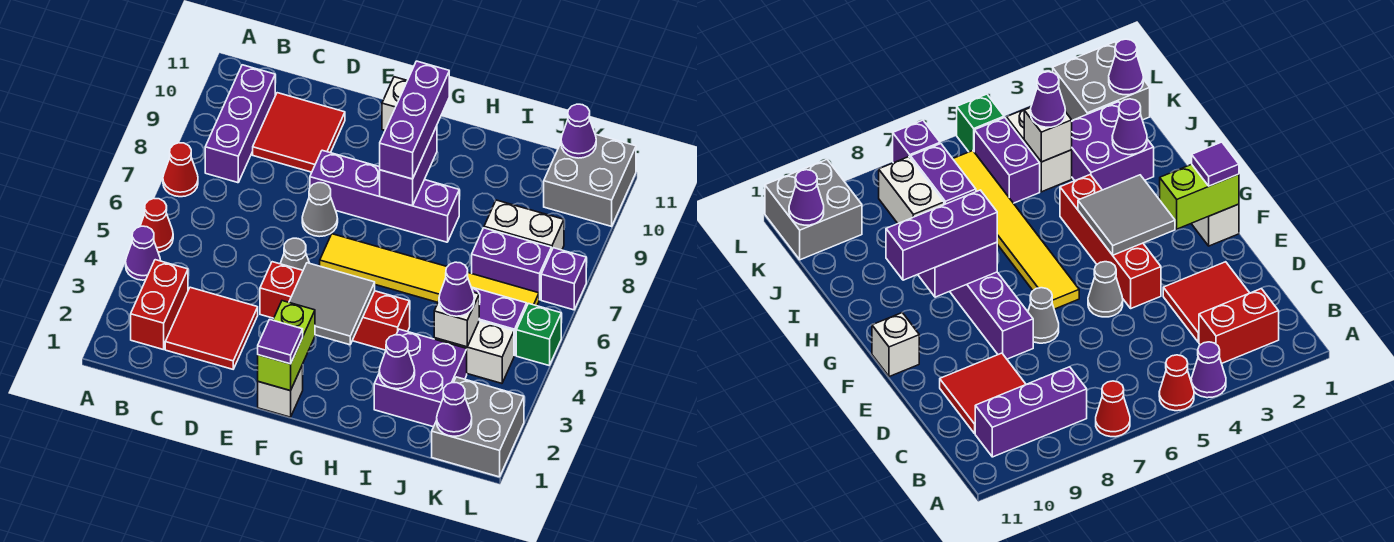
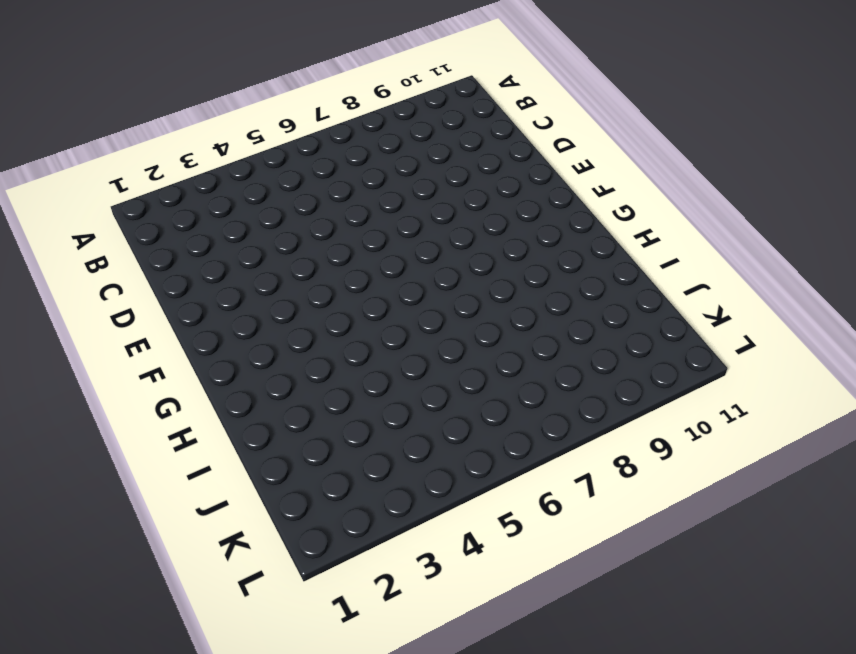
none -> purple cone A4 level 1
none -> red cone A5 level 1
none -> red cone A7 level 1
none -> red brick B2:B3 level 1

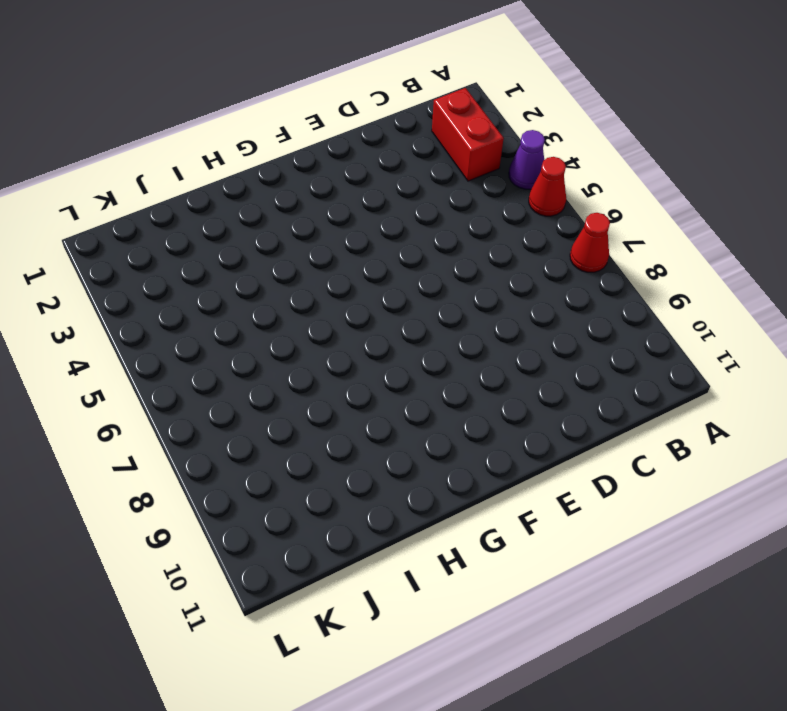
none -> purple brick B8:B10 level 1
none -> red tile C2:D3 level 1
none -> red tile C9:D10 level 1
none -> red brick E4:H4 level 1

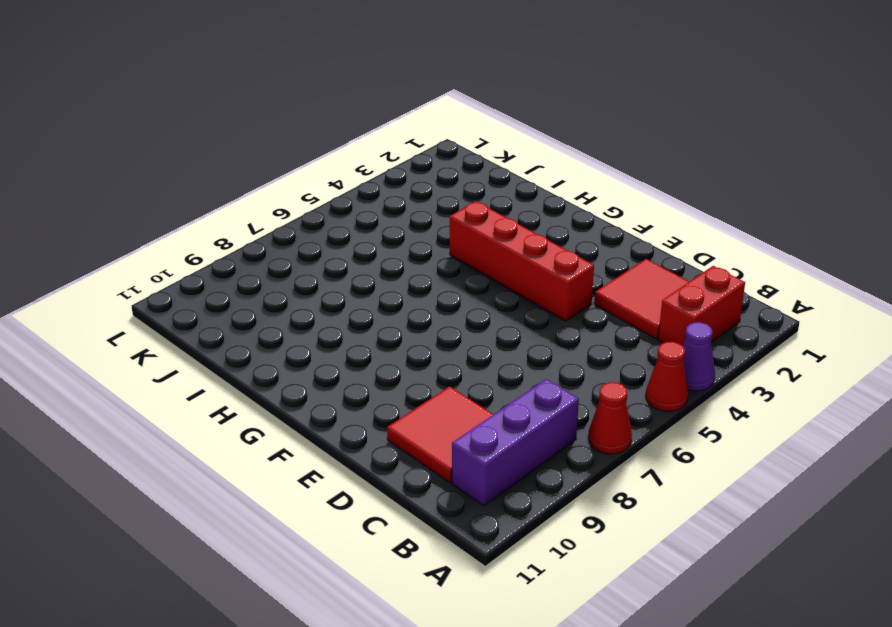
none -> grey cone E5 level 1
none -> grey cone E7 level 1
none -> purple brick E8:H8 level 1
none -> white brick F1 level 1

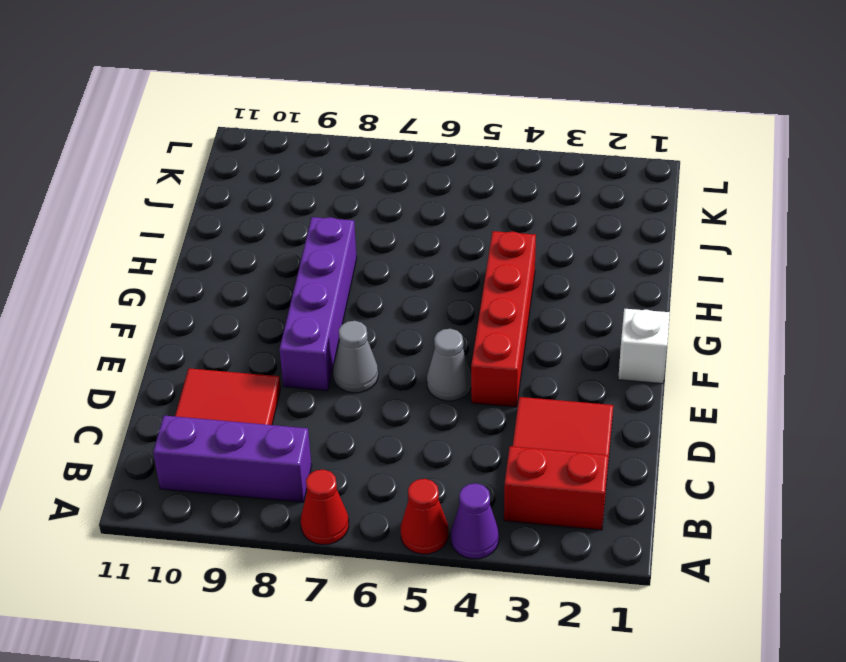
none -> yellow tile F6:K6 level 1
none -> white brick F11 level 1
none -> purple brick I2:J3 level 1
none -> white brick J4:K4 level 1

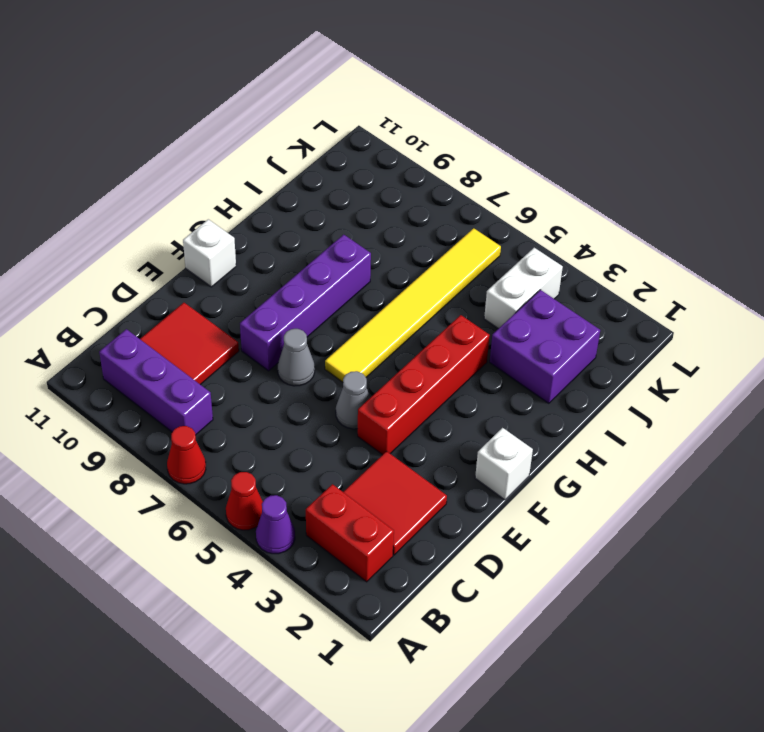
none -> purple brick J5:K5 level 1
none -> purple brick J7:K7 level 1
none -> white brick J8:K8 level 1
none -> grey brick K1:L2 level 1

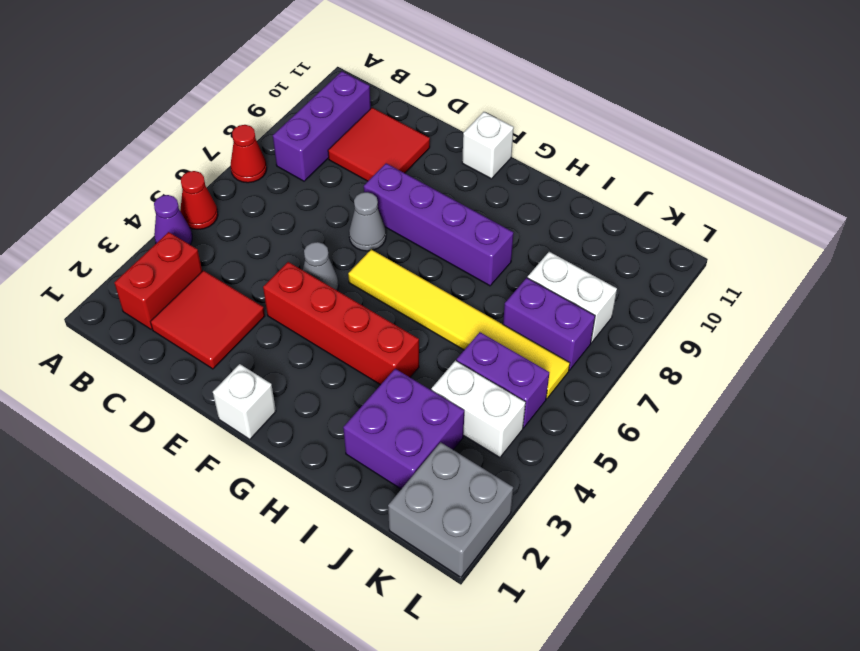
none -> grey brick K10:L11 level 1
none -> green brick L5 level 1
none -> purple brick L7 level 1
none -> lime brick F1:F2 level 2

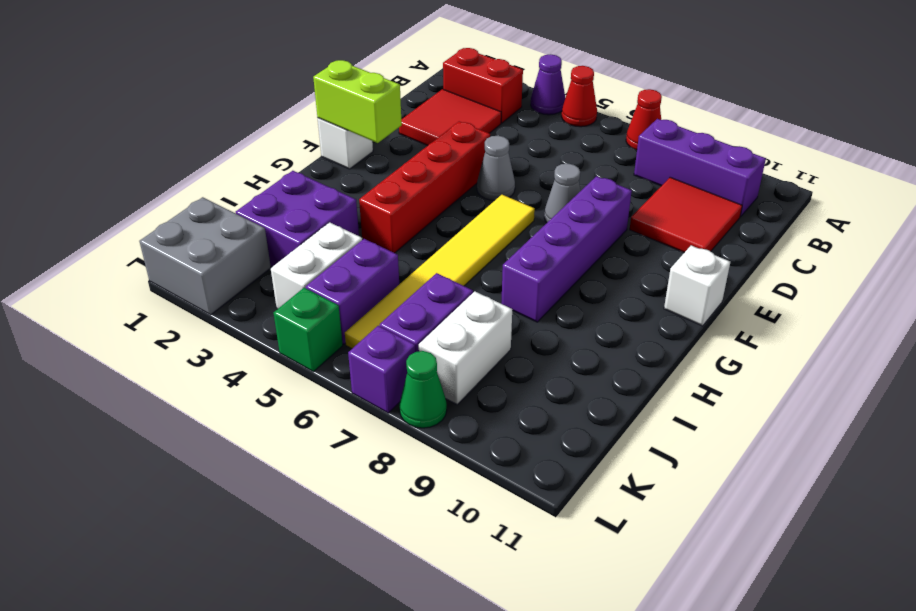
green cone L8 level 1 -> none
none -> grey brick K10:L11 level 1
none -> grey tile F3:G4 level 2
none -> purple brick G8:G9 level 2
none -> purple cone I2 level 2

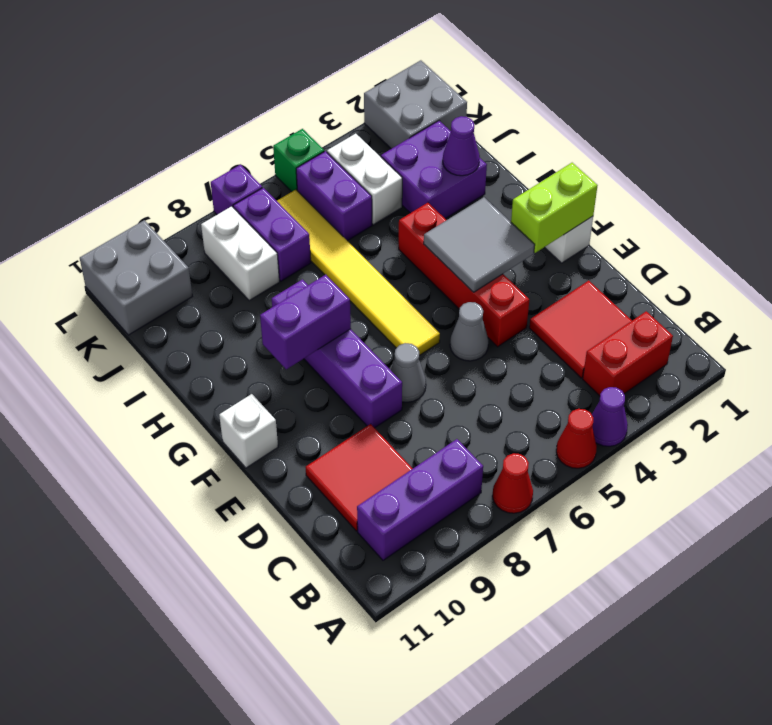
none -> white brick J4 level 2
none -> purple cone K1 level 2
none -> purple cone K11 level 2
none -> purple tile F1 level 3

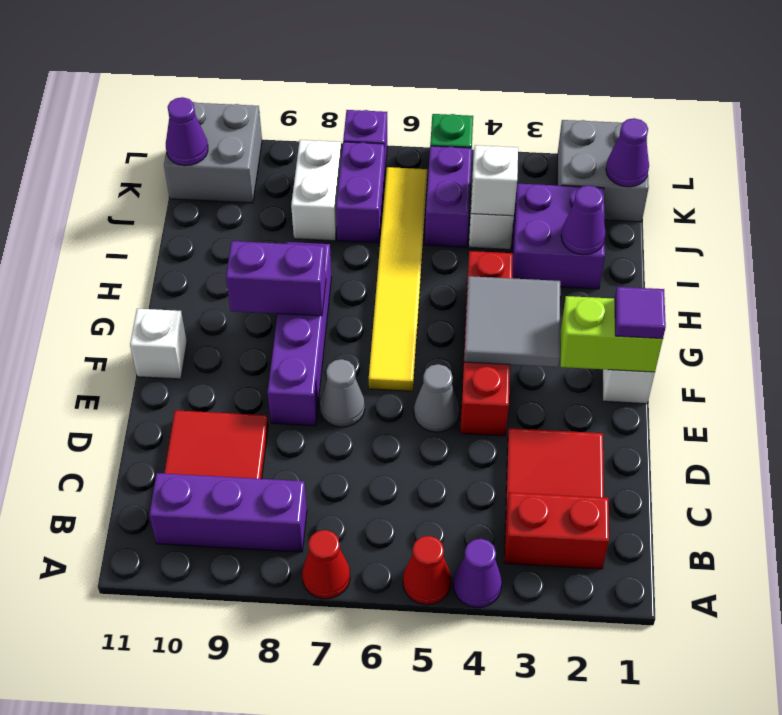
none -> purple brick G8:G10 level 3
none -> purple cone J4 level 3

